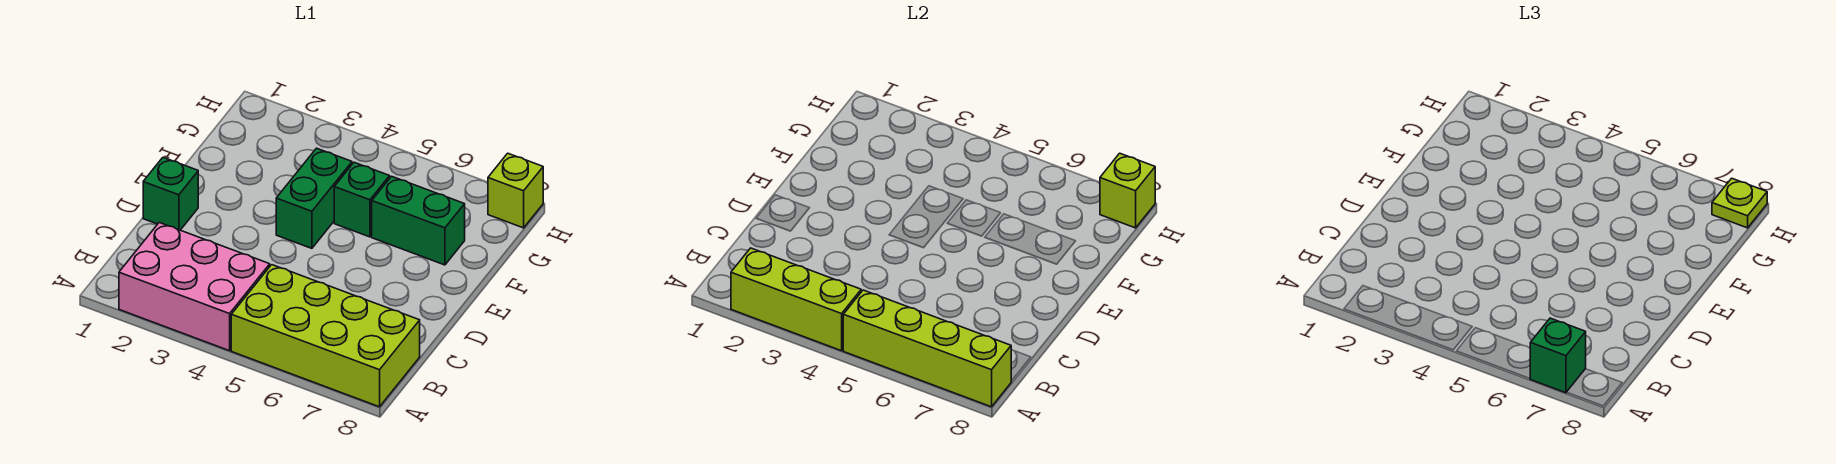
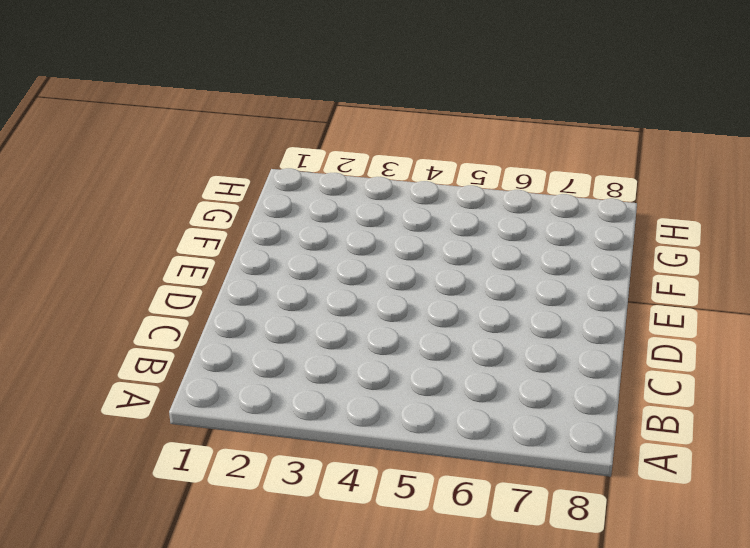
none -> pink brick A2:B4 level 1
none -> lime brick A5:B8 level 1
none -> green brick D1 level 1

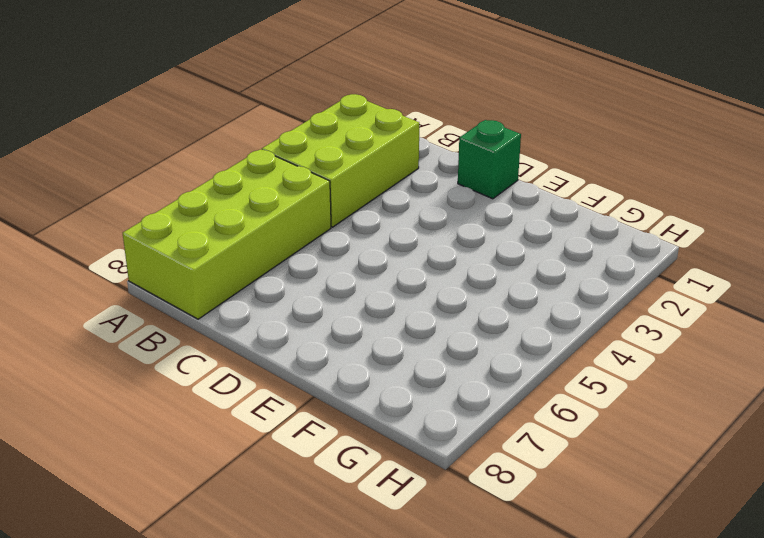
lime brick A2:B4 level 1 -> pink brick A2:B4 level 1
none -> green brick E4:F4 level 1
none -> green brick F5 level 1
none -> green brick F6:F7 level 1

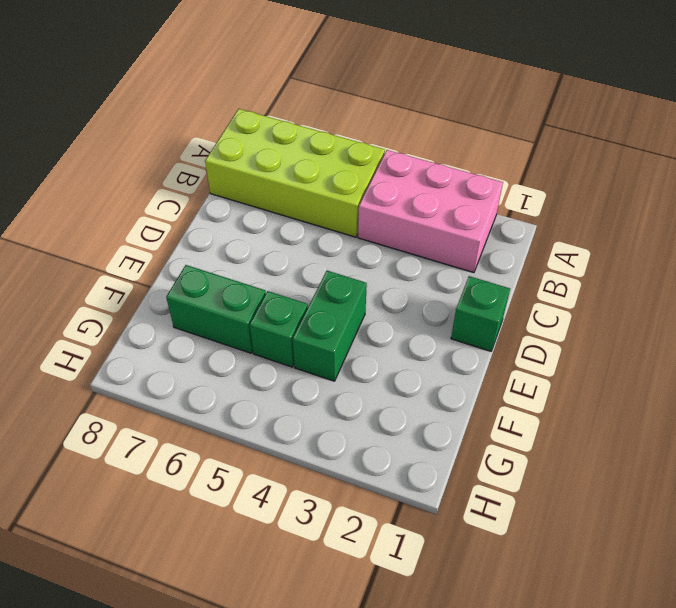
none -> lime brick H8 level 1
none -> lime brick A2:A4 level 2
none -> lime brick A5:A8 level 2

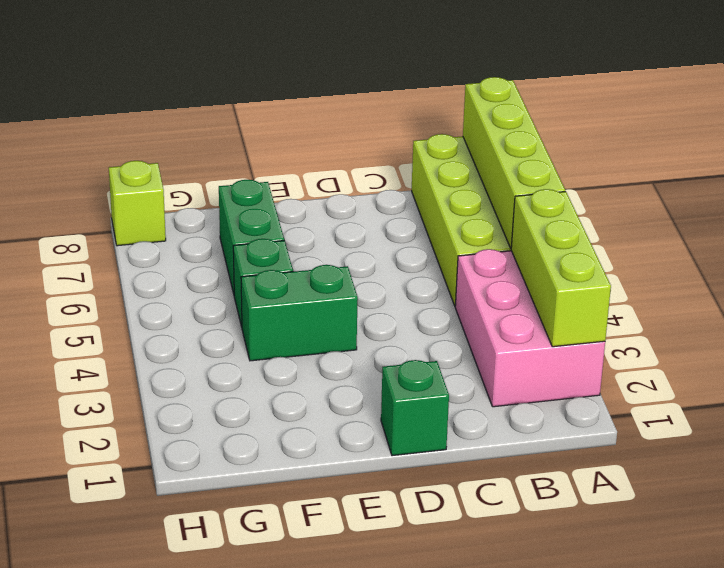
none -> lime brick H8 level 2
none -> green brick A7 level 3
none -> lime plate H8 level 3

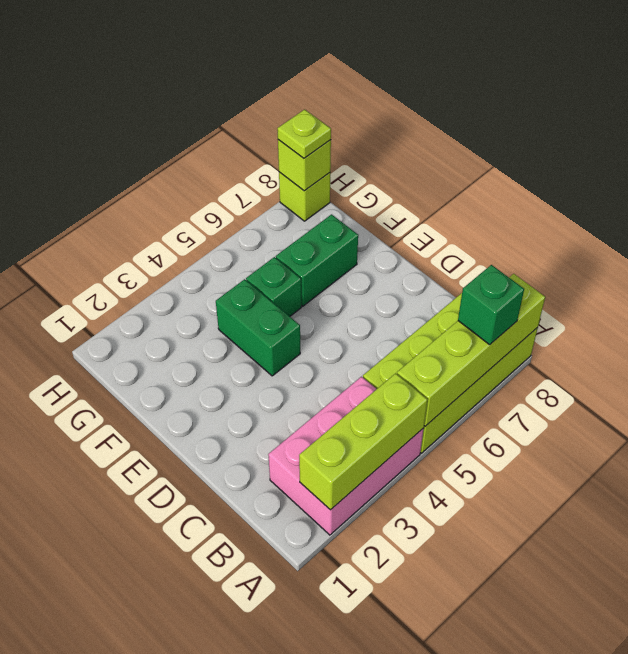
none -> green brick D1 level 1

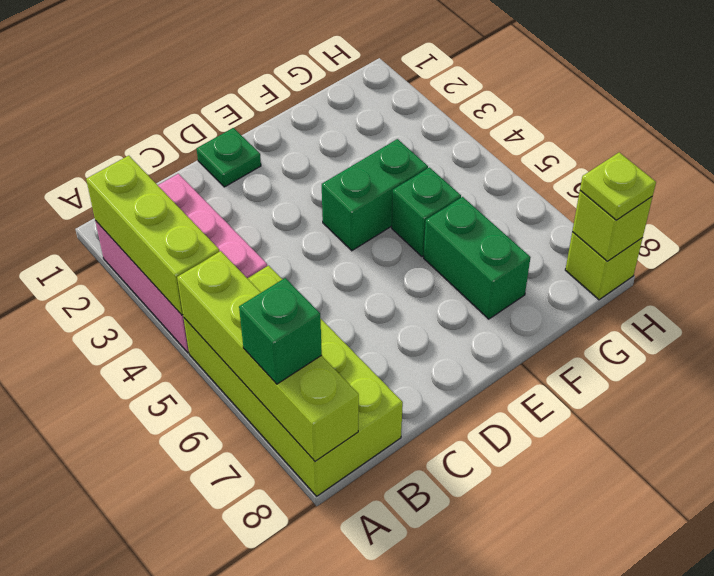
green plate D1 level 1 -> green brick D1 level 1

